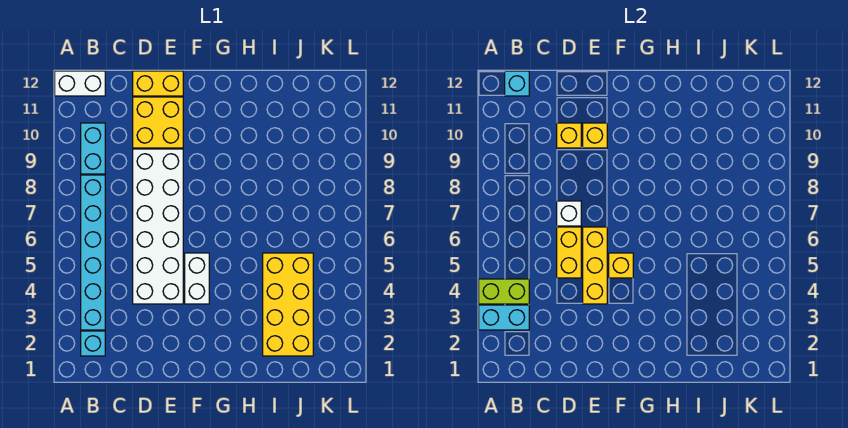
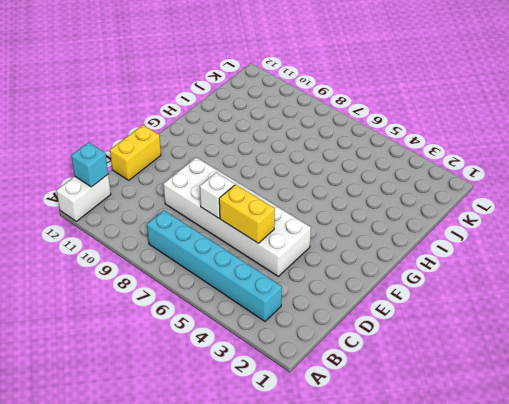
none -> cyan brick B2 level 1
none -> cyan brick B9:B10 level 1
none -> yellow brick D10:E11 level 1

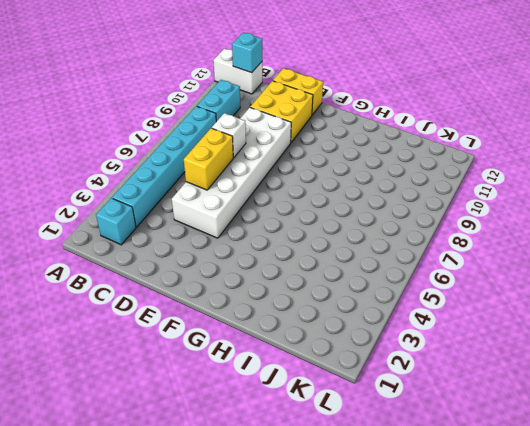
none -> white brick F4:F5 level 1
none -> yellow brick I2:J5 level 1
none -> cyan brick A3:B3 level 2

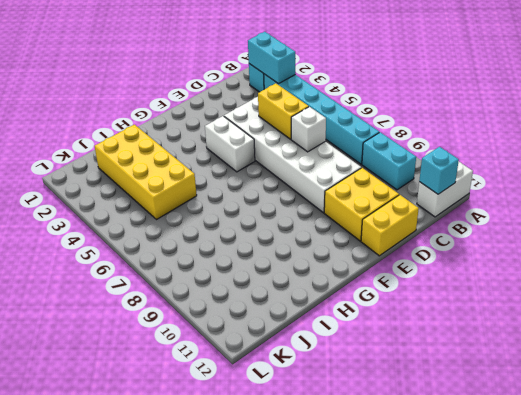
cyan brick B2:B3 level 2 -> cyan brick A3:B3 level 2
none -> lime brick A4:B4 level 2
none -> yellow brick D10 level 2
none -> yellow brick E4:E6 level 2

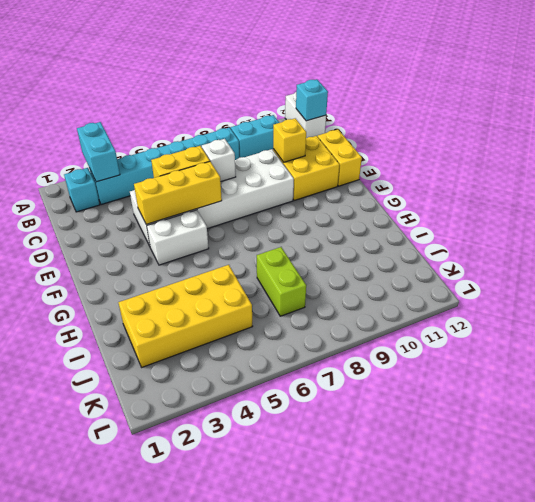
lime brick I7:J7 level 1 -> lime brick A4:B4 level 2
none -> yellow brick E10 level 2
none -> yellow brick F5 level 2

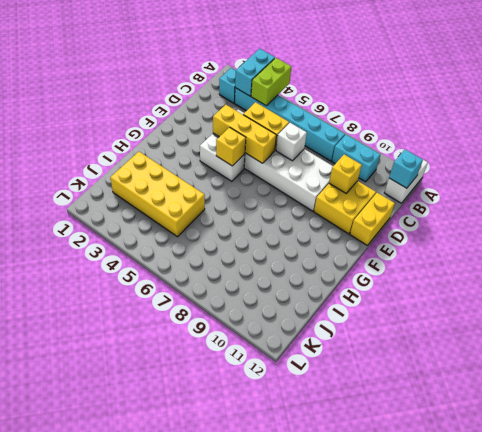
none -> yellow brick E10 level 2

